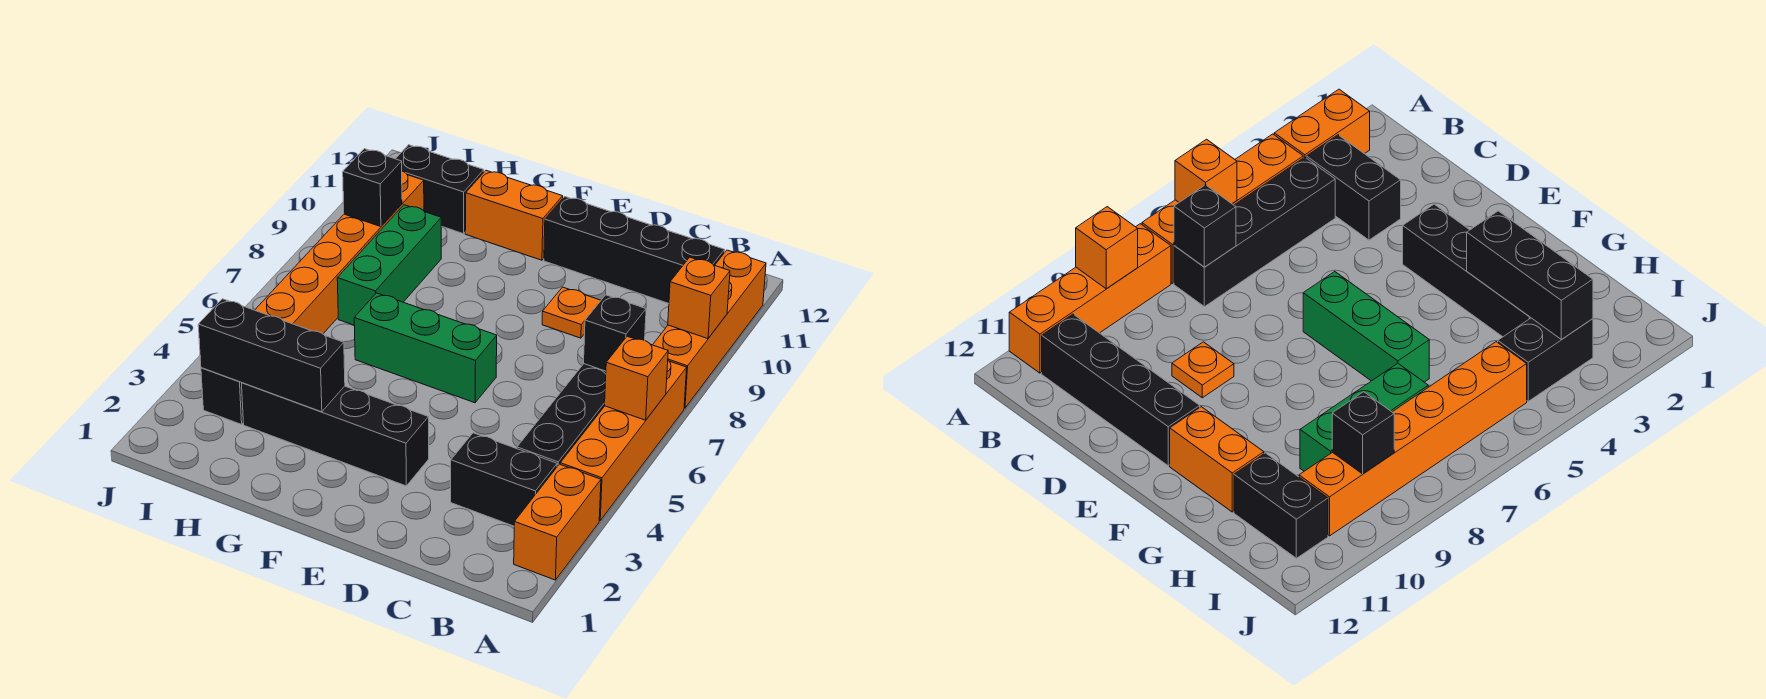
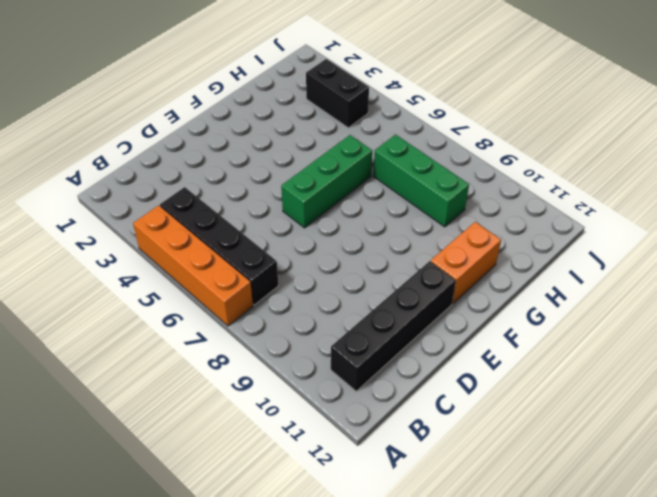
none -> orange brick A2:A3 level 1
none -> orange brick A8:A11 level 1
none -> black brick B3:C3 level 1

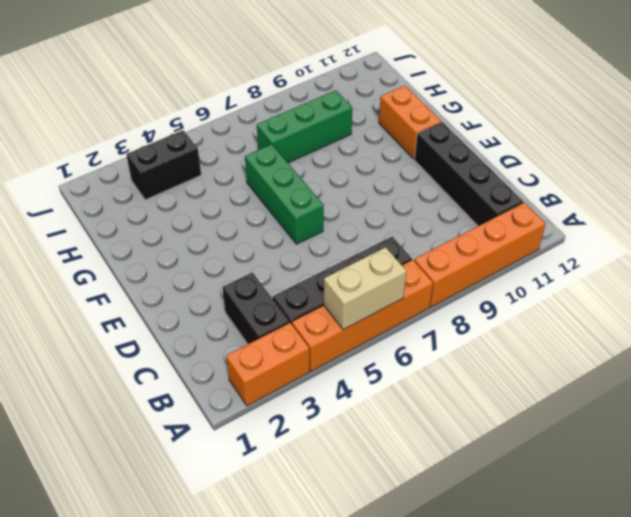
tan brick A5:A6 level 2 -> orange brick A6 level 2
none -> orange plate D9 level 1
none -> black brick E3:H3 level 1
none -> black brick H11:I11 level 1

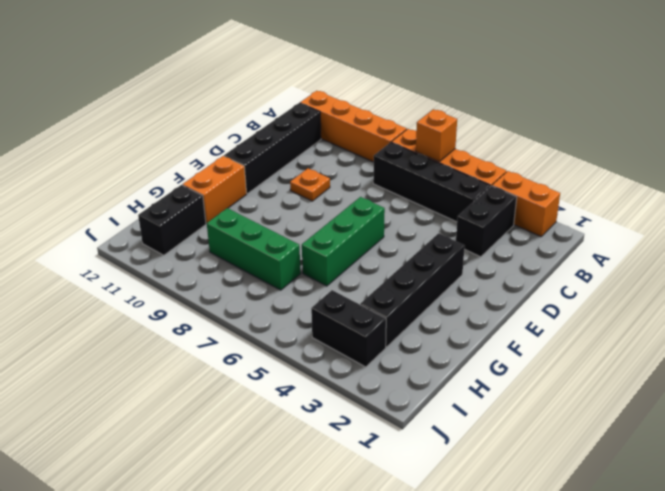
none -> orange brick I5:I10 level 1
none -> orange brick A9 level 2
none -> black brick B7 level 2

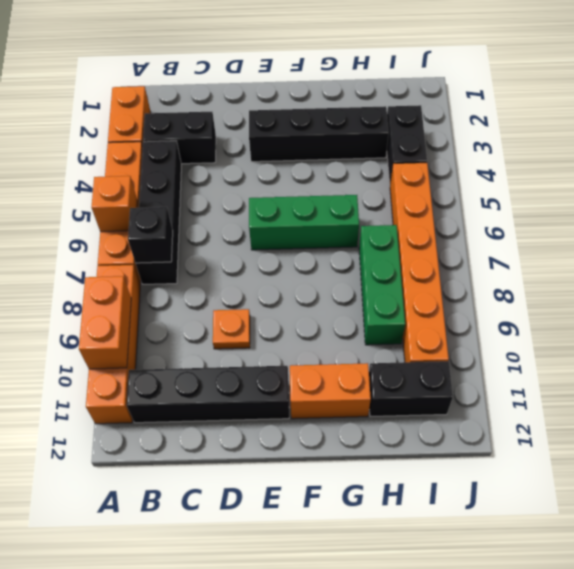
orange brick A9:A10 level 2 -> orange brick A9 level 2
none -> black brick G3:I3 level 2
none -> black brick I9 level 2

